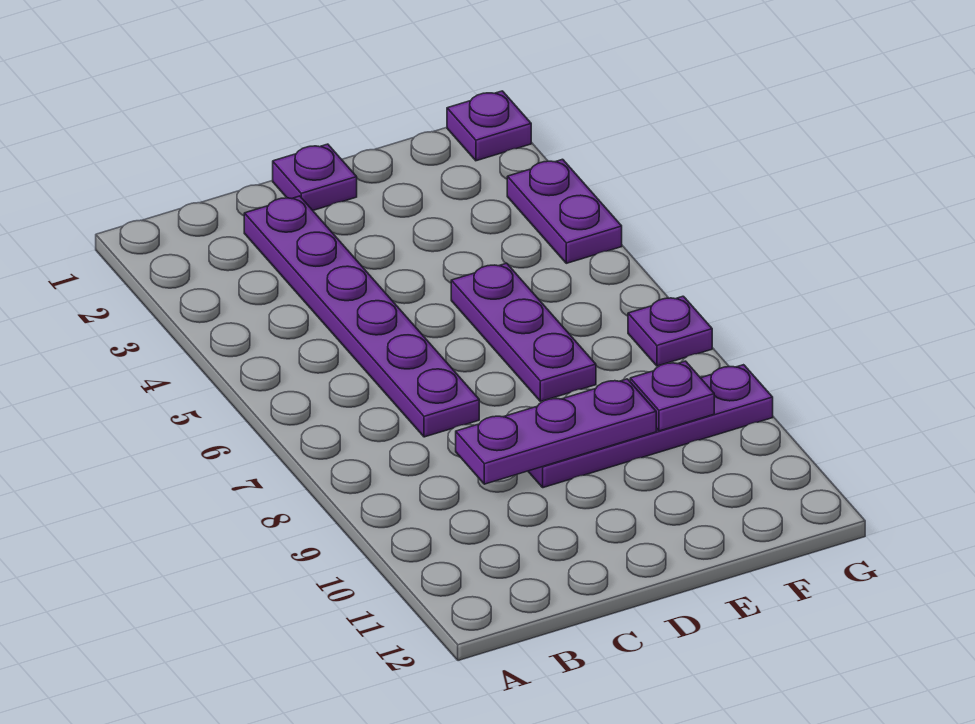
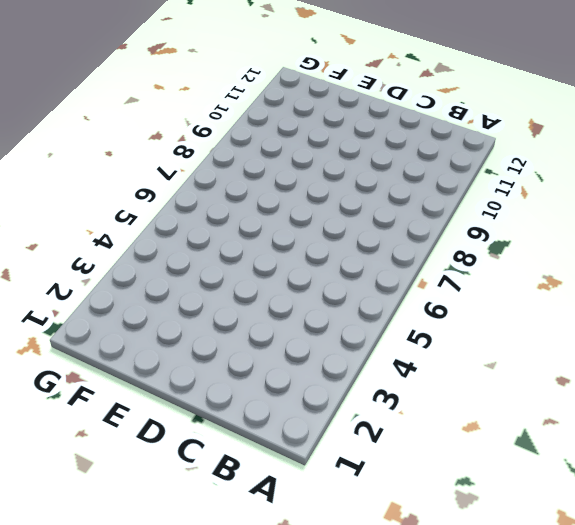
none -> purple plate C2:C7 level 1
none -> purple plate D1 level 1

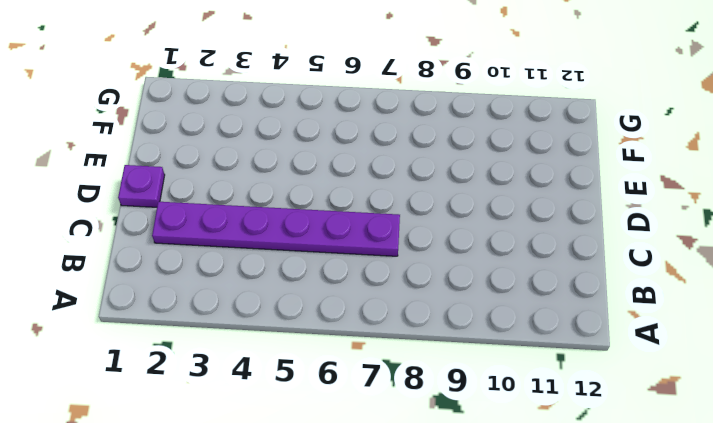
none -> purple plate D9:G9 level 1
none -> purple plate E5:E7 level 1

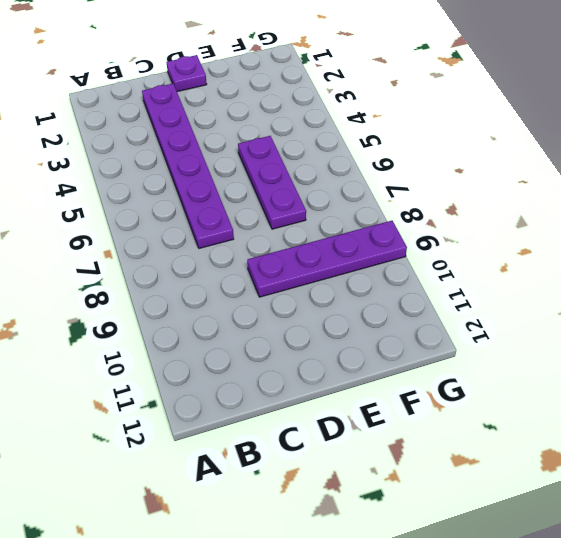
none -> purple plate G1 level 1
none -> purple plate G3:G4 level 1

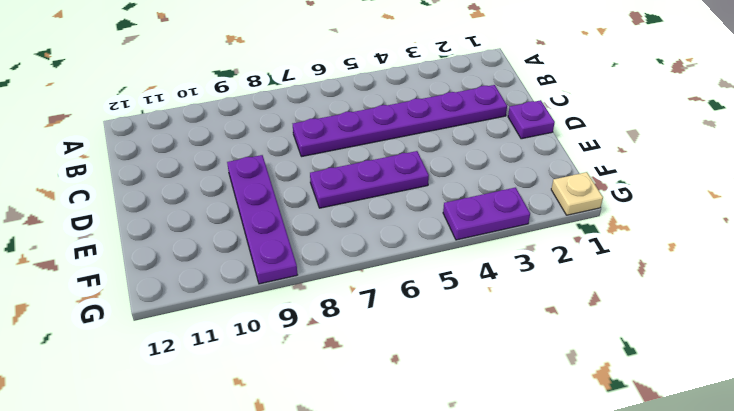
tan plate G1 level 1 -> purple plate G1 level 1
none -> purple plate G7 level 1
none -> purple plate C9:E9 level 2

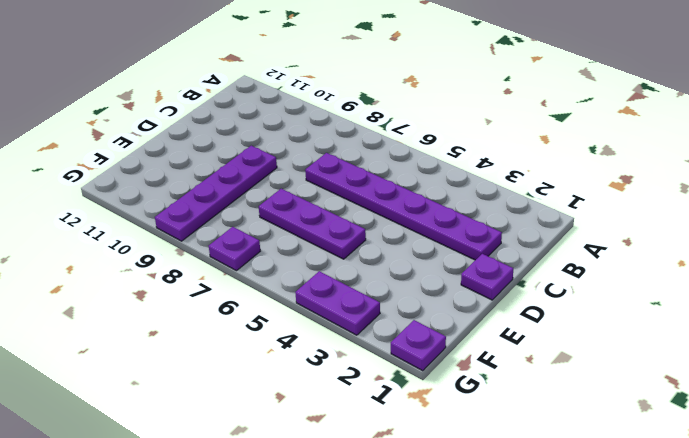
none -> purple plate C9:E9 level 2
none -> purple plate F9 level 2

